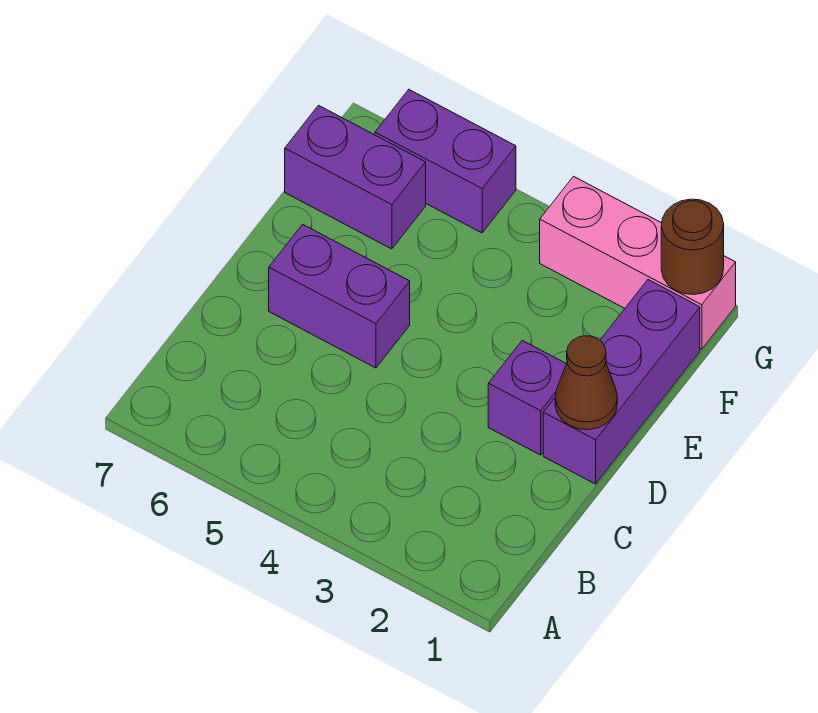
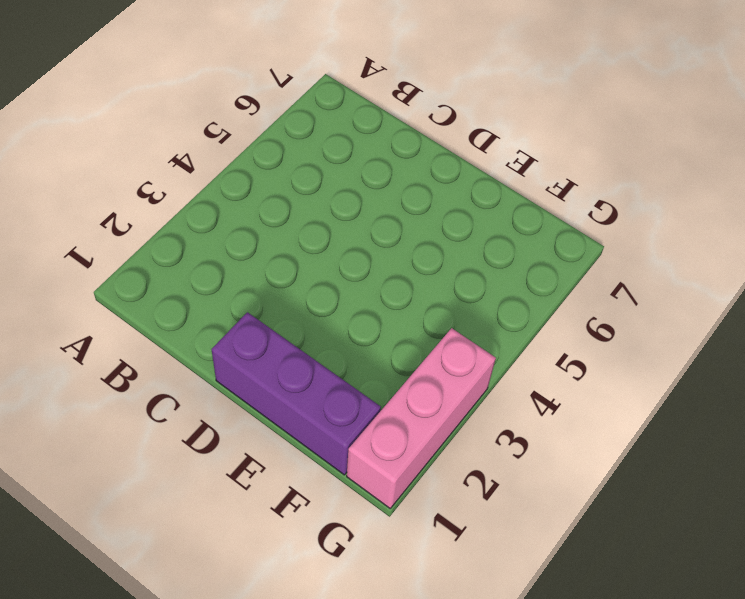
none -> purple brick D2 level 1
none -> purple brick D5:D6 level 1

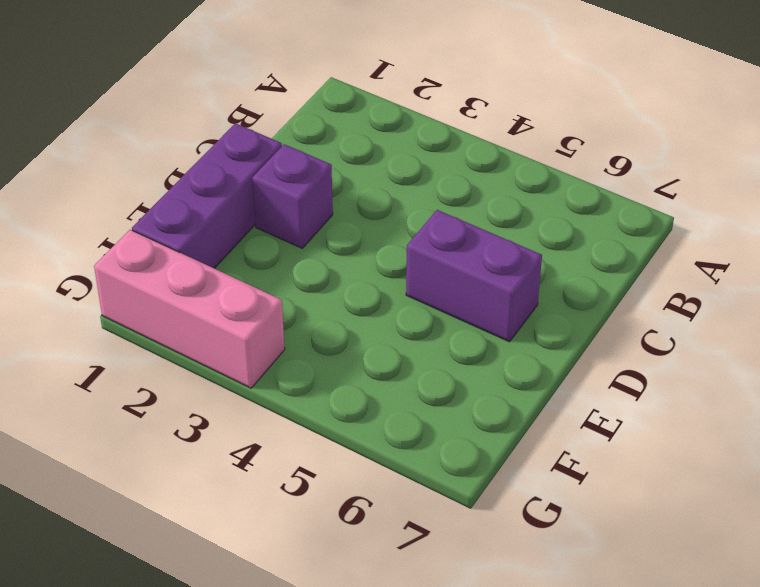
none -> purple brick F6:F7 level 1
none -> purple brick G5:G6 level 1

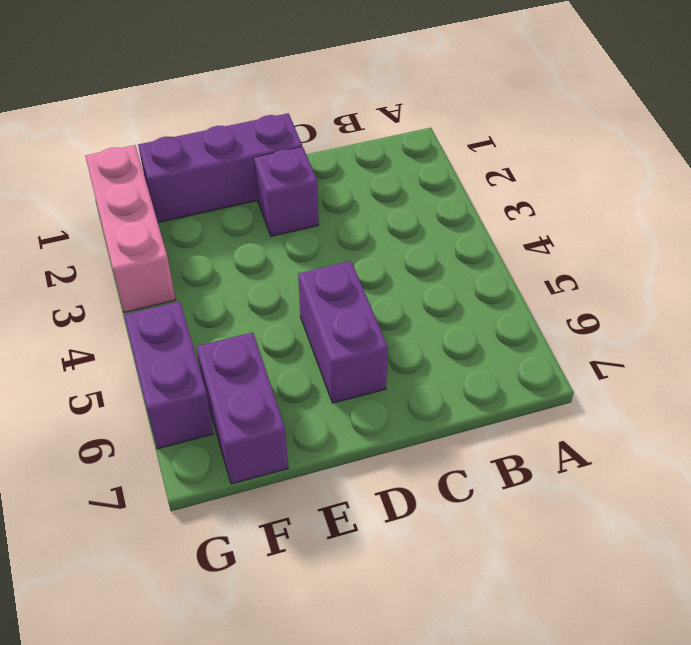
none -> brown cone D1 level 2
none -> brown round brick G1 level 2

